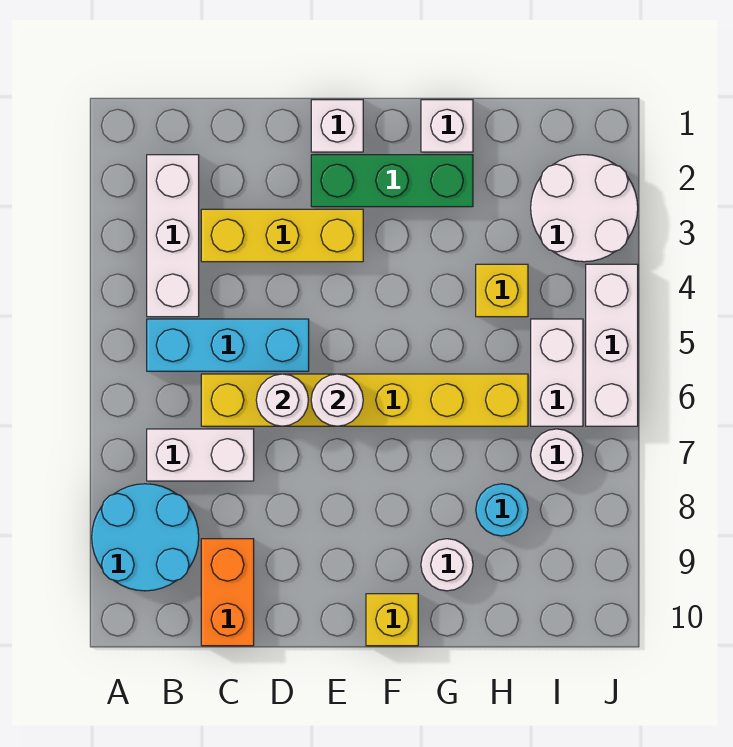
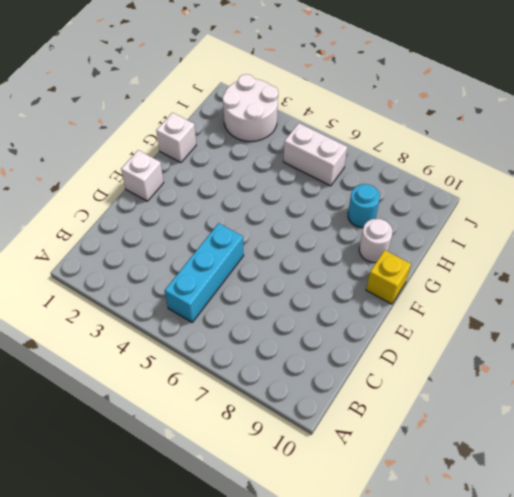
none -> cyan round brick A8:B9 level 1
none -> white brick B2:B4 level 1
none -> white brick B7:C7 level 1

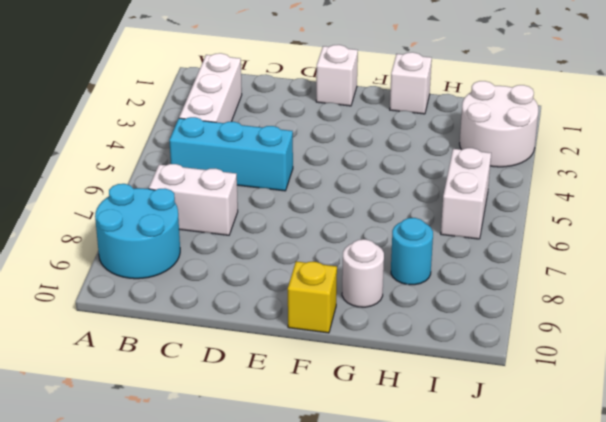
none -> yellow brick C3:E3 level 1
none -> yellow brick C6:H6 level 1
none -> orange brick C9:C10 level 1

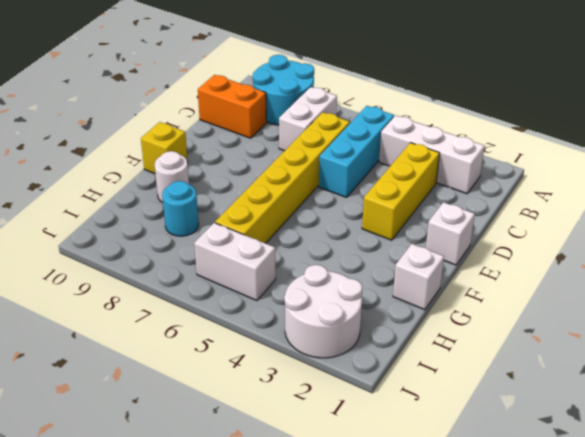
none -> green brick E2:G2 level 1
none -> yellow brick H4 level 1
none -> white round brick I7 level 1

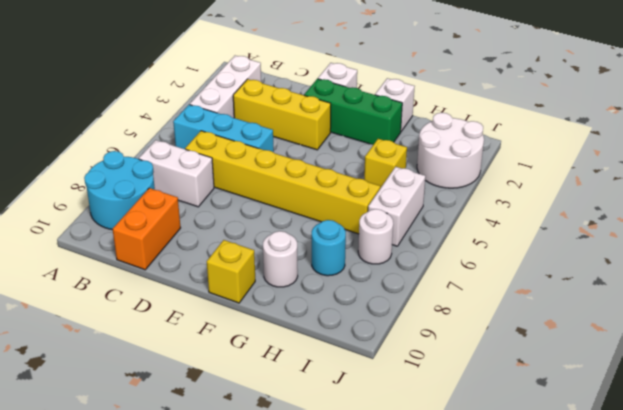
none -> white brick J4:J6 level 1
none -> white round brick D6 level 2
none -> white round brick E6 level 2

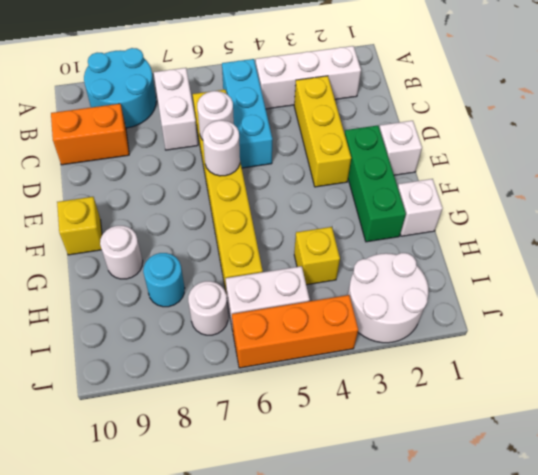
orange brick J4:J6 level 1 -> white brick J4:J6 level 1

